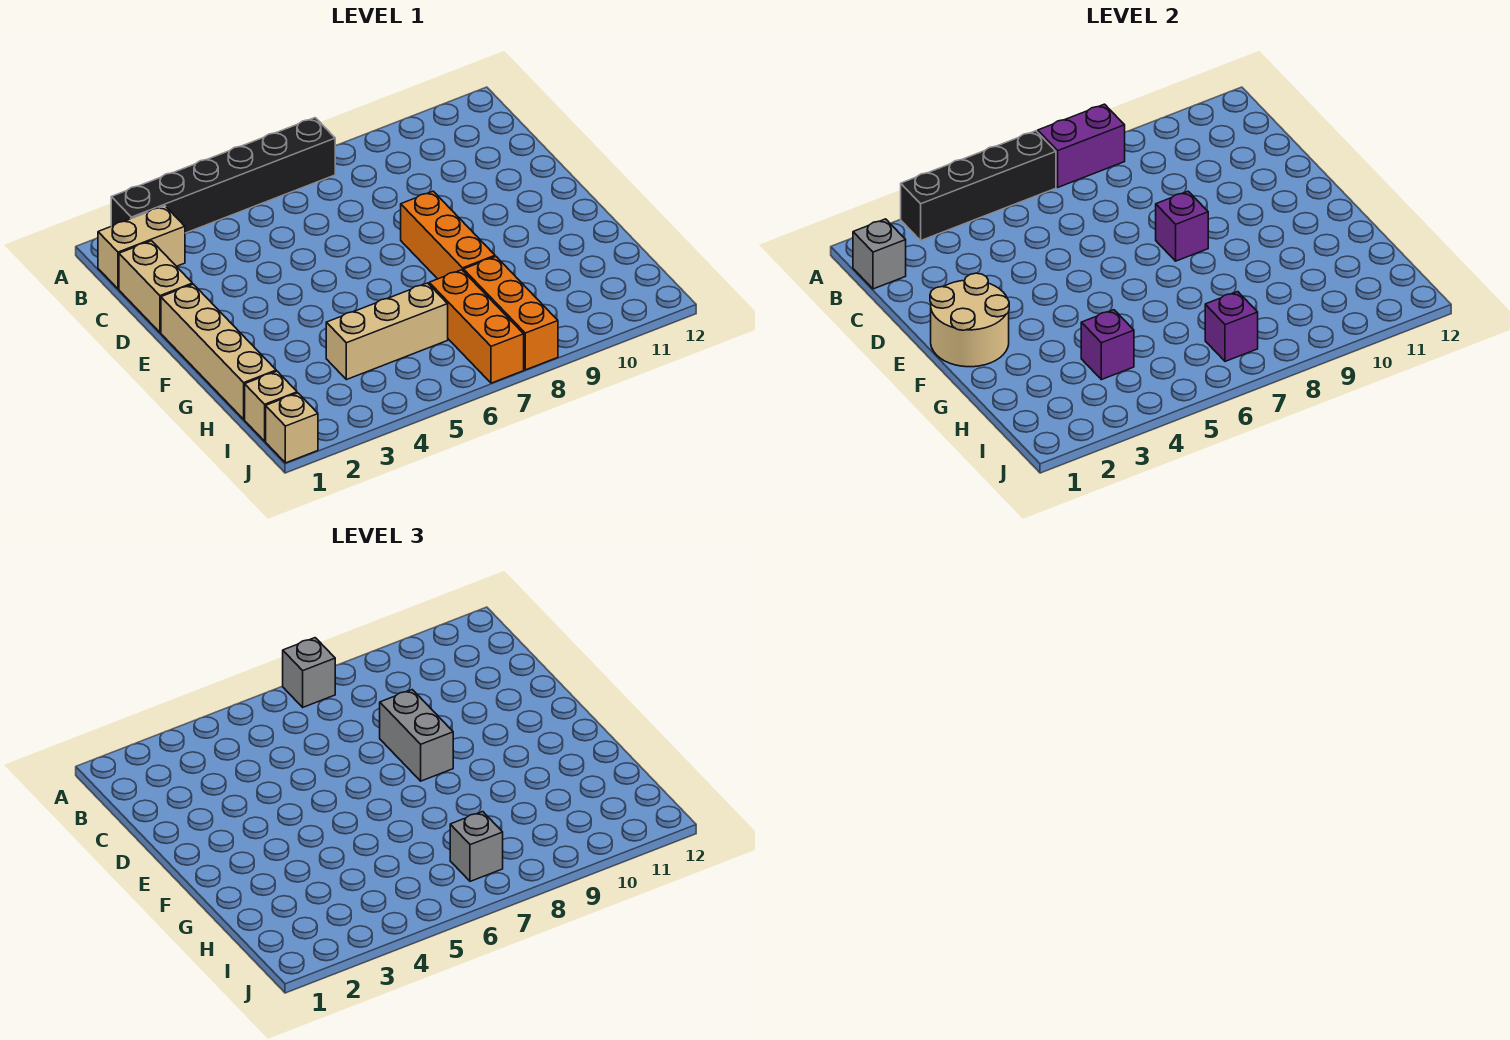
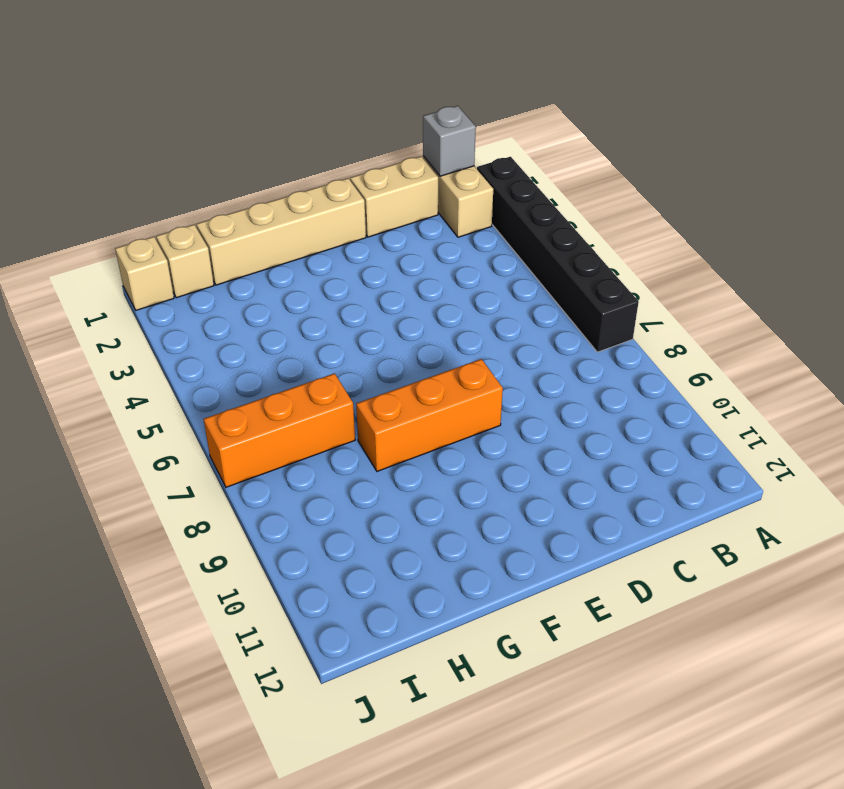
none -> tan brick H4:H6 level 1
none -> orange brick H8:J8 level 1
none -> black brick A3:A6 level 2

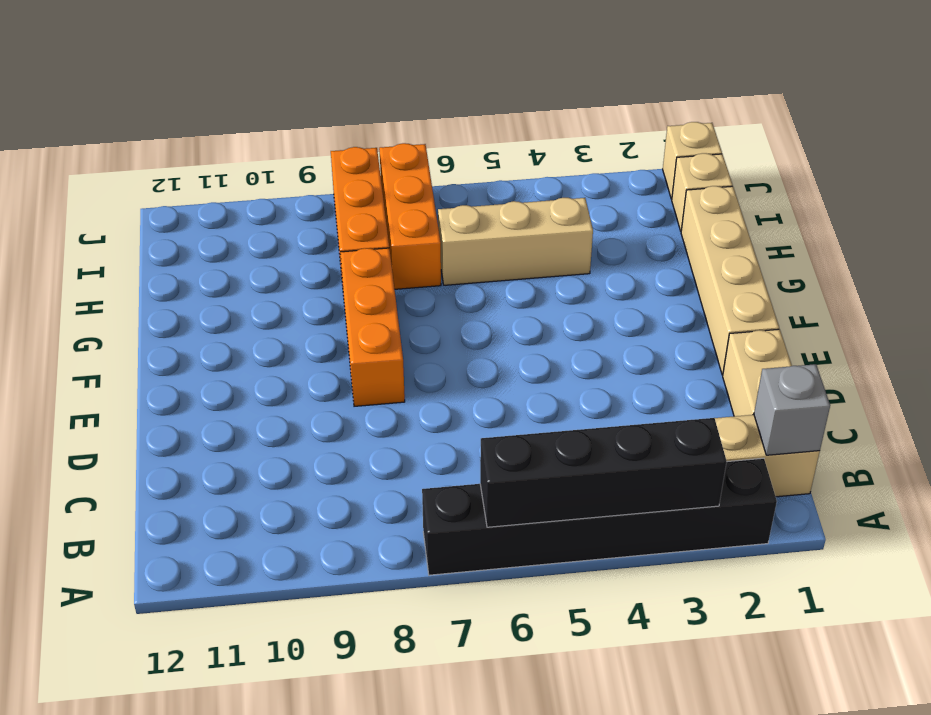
none -> purple brick A7:A8 level 2
none -> tan round brick E1:F2 level 2
none -> purple brick E8 level 2

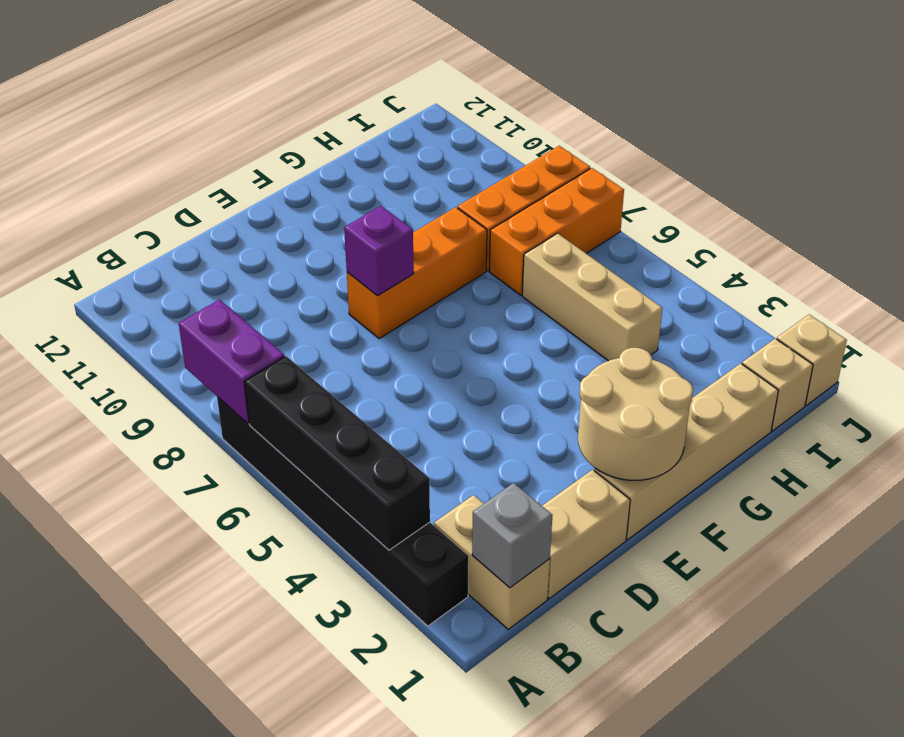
none -> purple brick H4 level 2
none -> purple brick I7 level 2
none -> grey brick A7 level 3

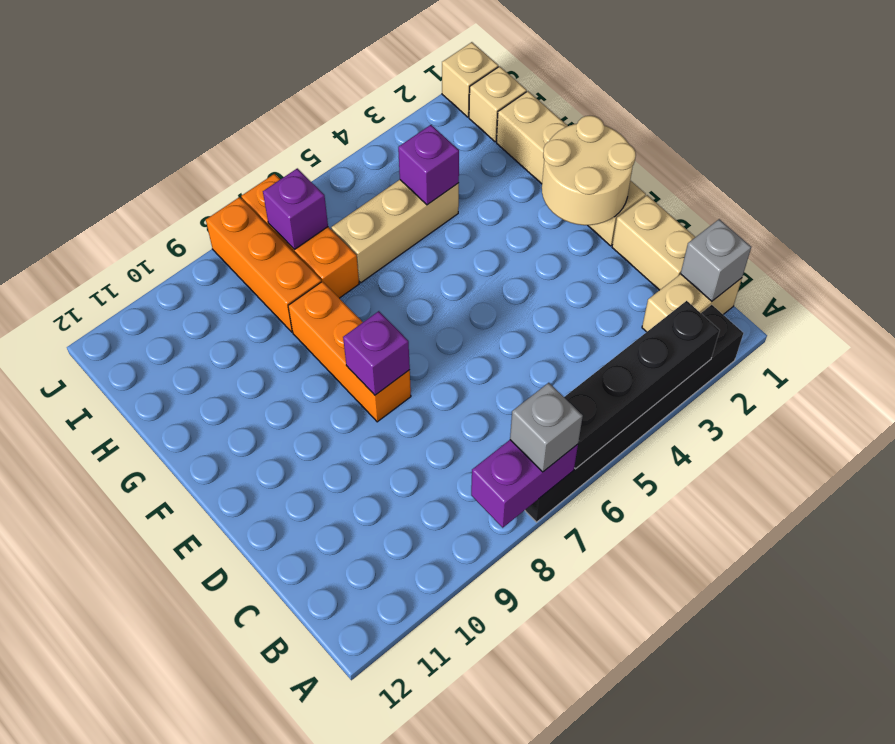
none -> grey brick D8:E8 level 3
none -> grey brick I7 level 3

